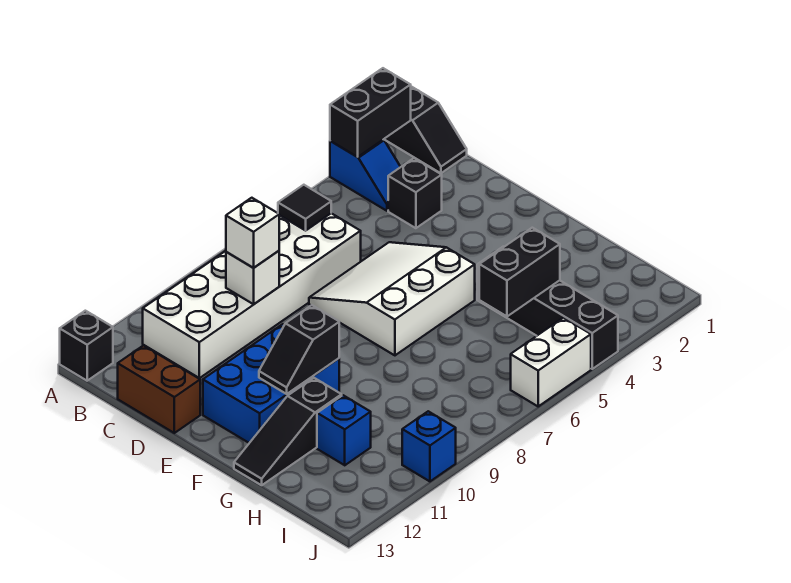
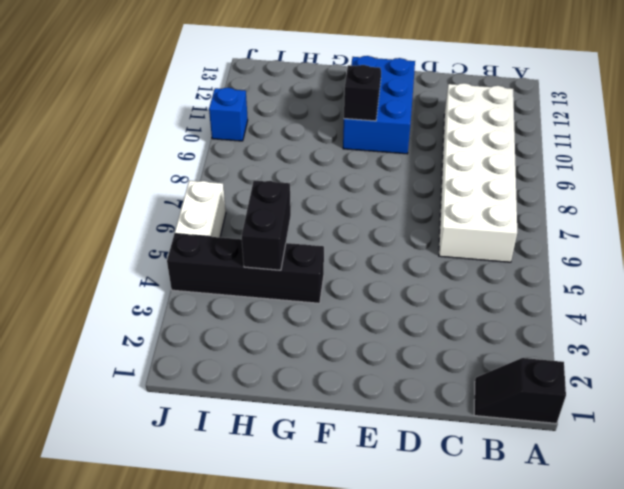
none -> blue slope A3:B3 level 1 top A
none -> black brick A13 level 1
none -> black brick C3 level 1

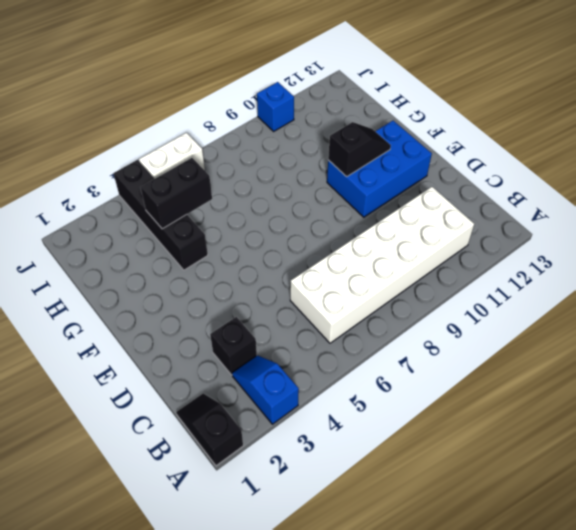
none -> black brick A13 level 1
none -> brown brick C13:D13 level 1
none -> white slope D5:F7 level 1 top F

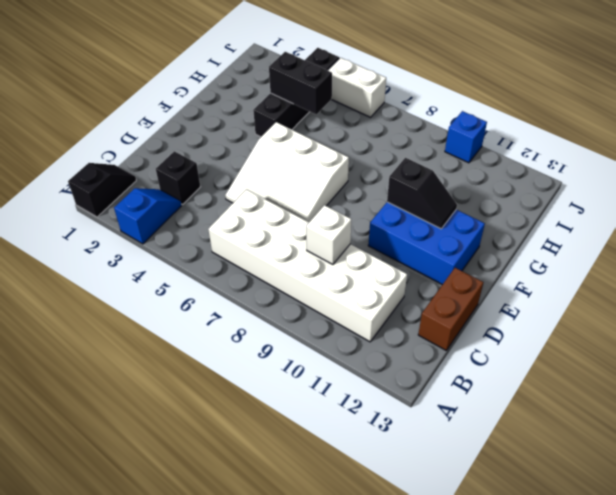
none -> black brick A13 level 1
none -> black slope G11:G13 level 1 top 11
none -> blue brick H11 level 1

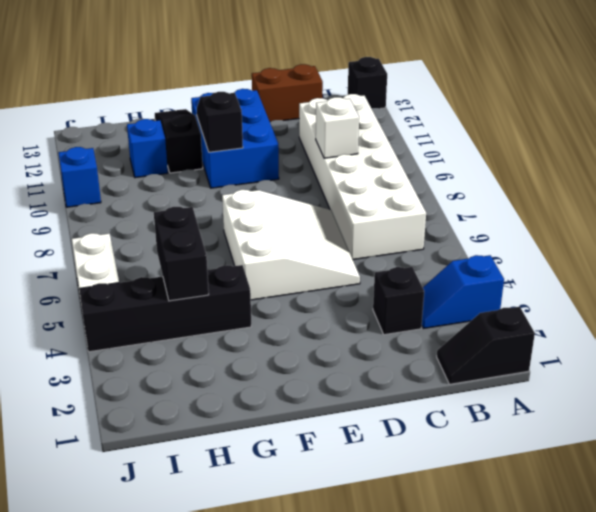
none -> black brick A2:A3 level 2
none -> black tile B6 level 2
none -> white brick C9 level 3

